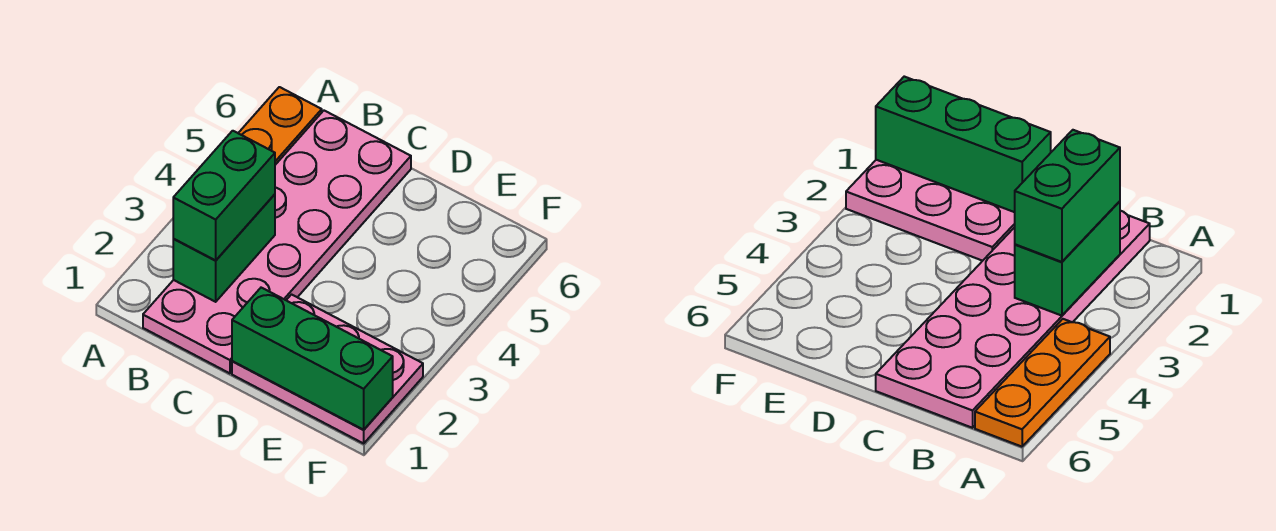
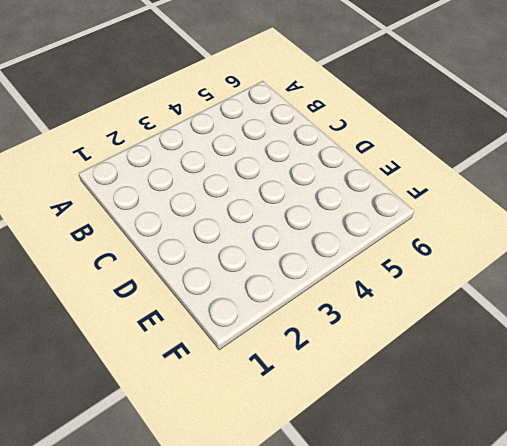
none -> orange plate A4:A6 level 1
none -> pink plate B1:C6 level 1

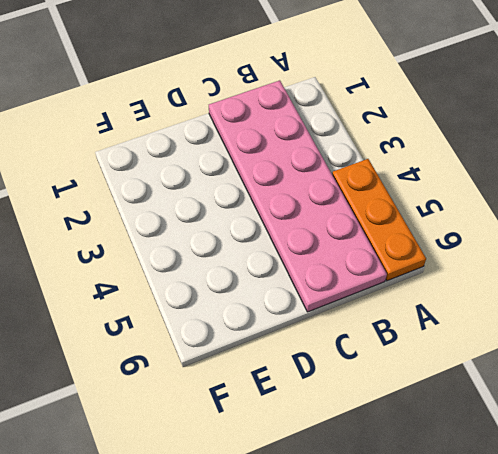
none -> pink plate D1:F2 level 1
none -> green brick B2:B3 level 2

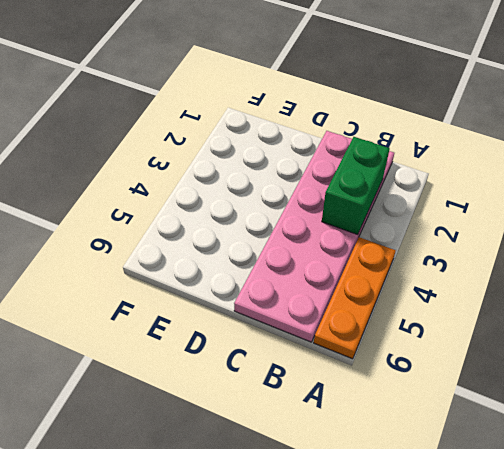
none -> pink plate D1:F2 level 1
none -> green brick D1:F1 level 2

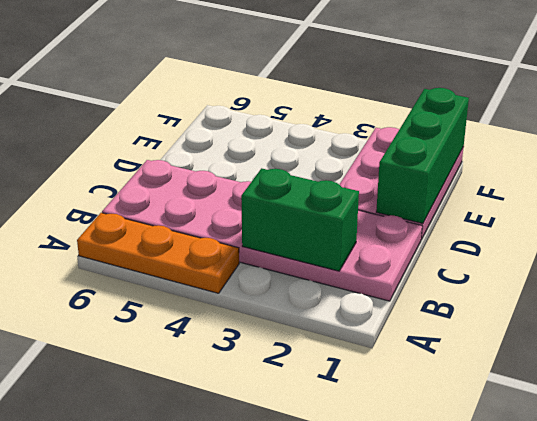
none -> green brick B2:B3 level 3

